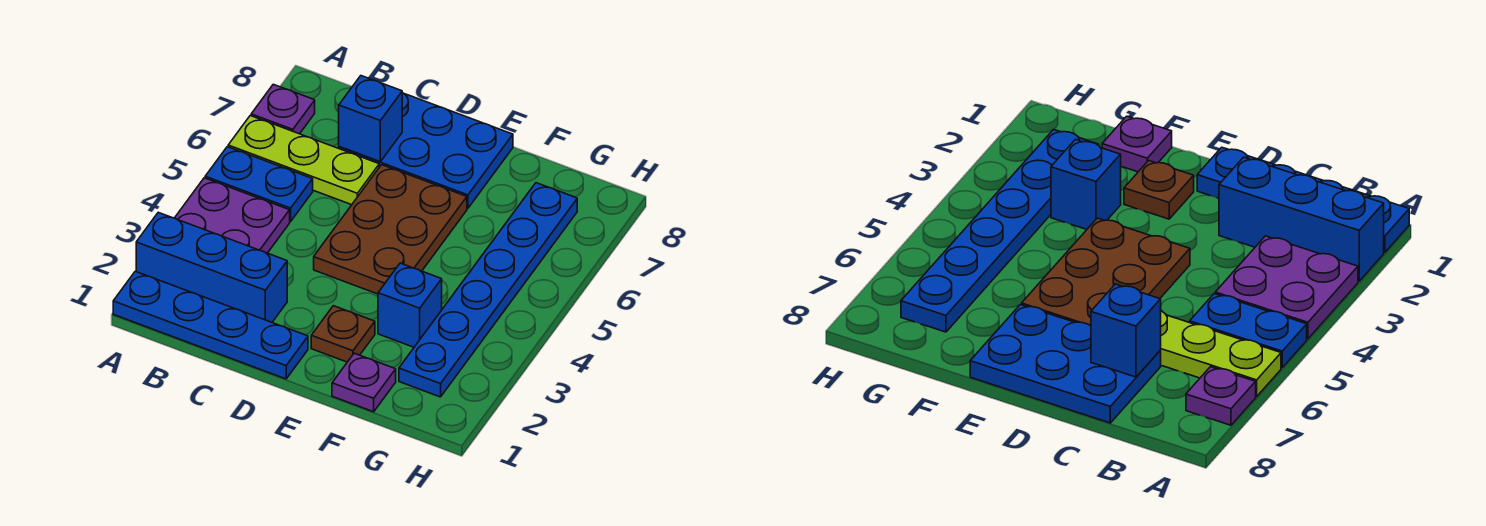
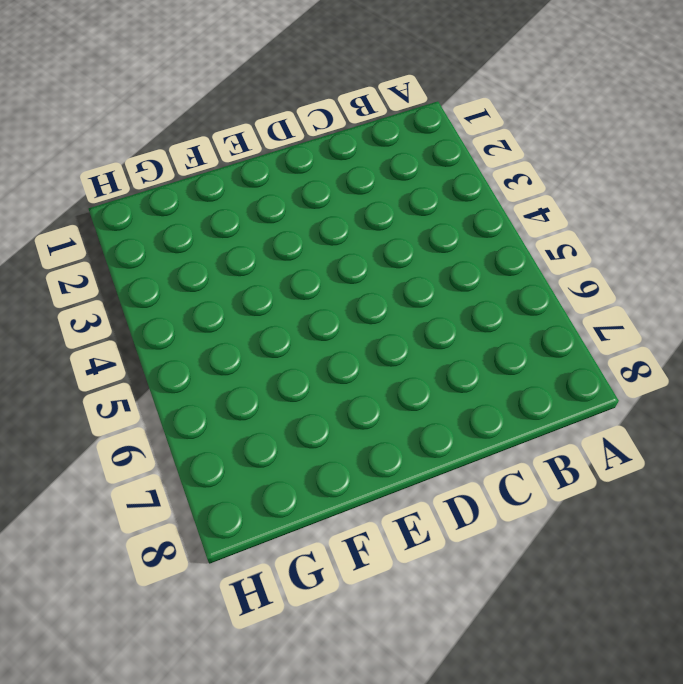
none -> blue plate A1:D1 level 1
none -> blue brick A2:C2 level 1
none -> purple plate A3:B4 level 1

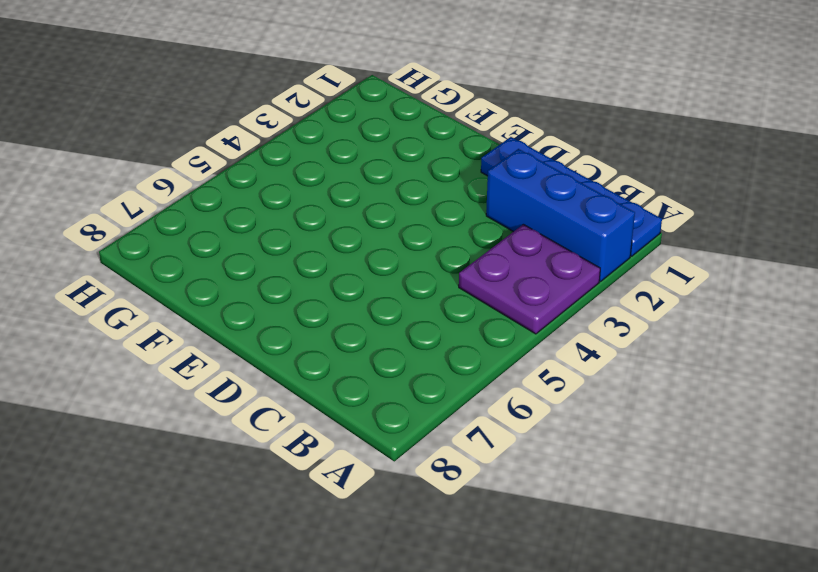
none -> blue plate A5:B5 level 1
none -> lime plate A6:C6 level 1
none -> purple plate A7 level 1

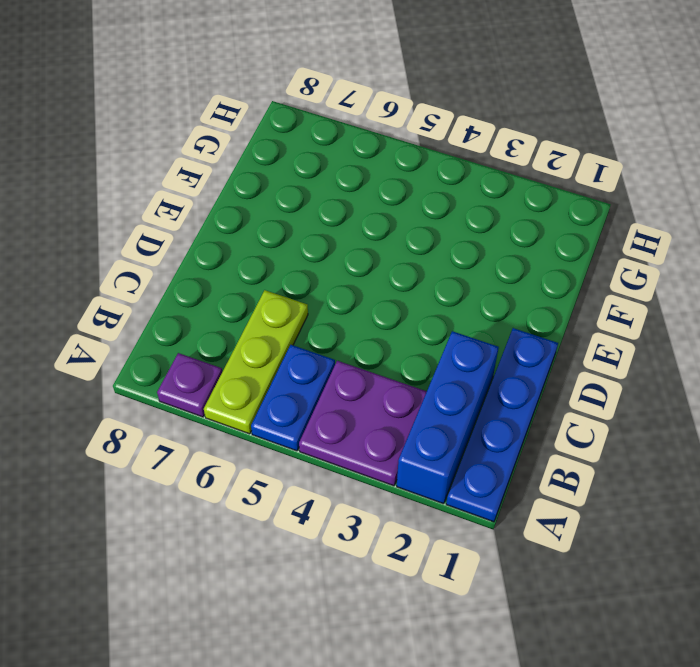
none -> blue plate C7:E8 level 1
none -> brown plate D4:E6 level 1
none -> brown plate E2 level 1

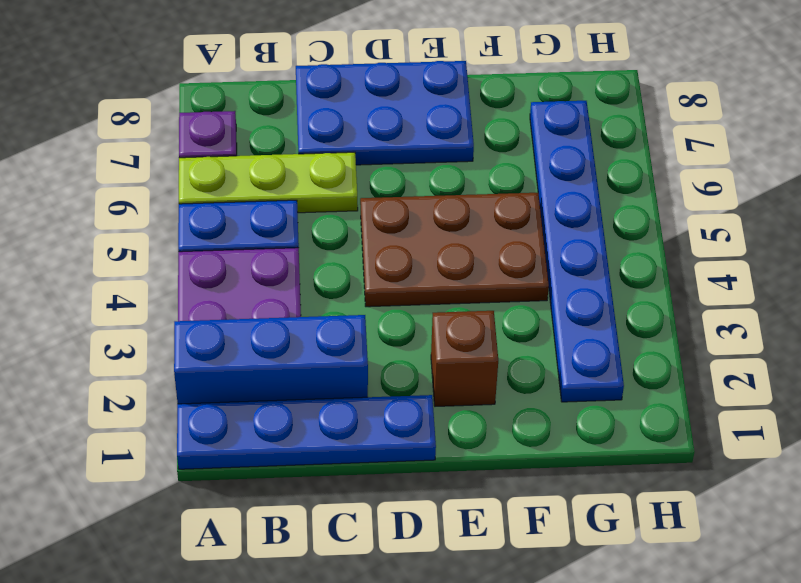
brown plate D4:F5 level 1 -> brown plate D4:E6 level 1
brown brick E2 level 1 -> brown plate E2 level 1
none -> purple plate F1 level 1
none -> blue brick F3 level 1
none -> blue brick C7 level 2

